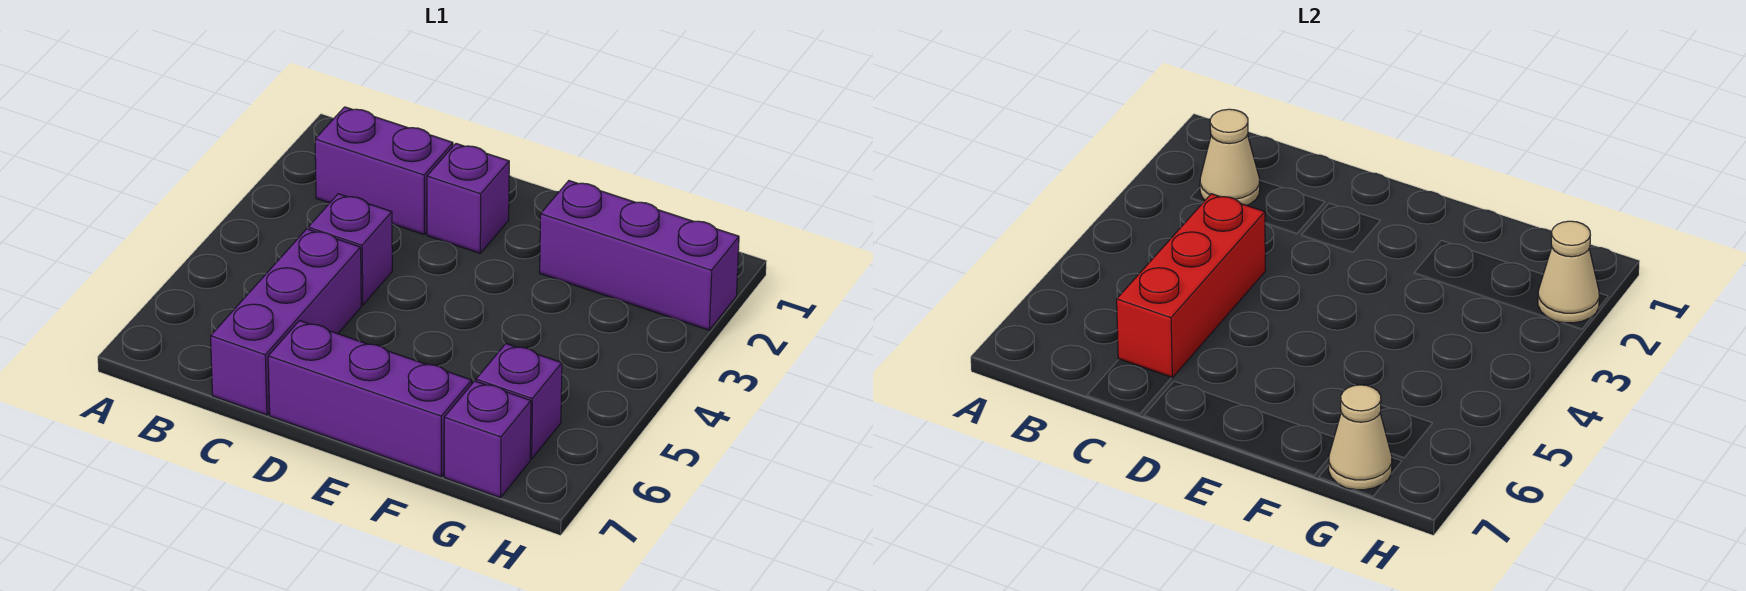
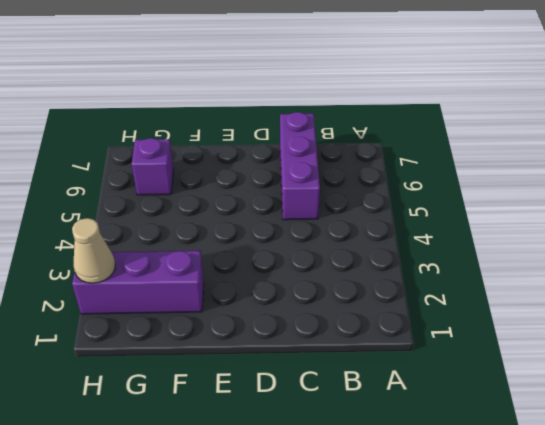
none -> purple brick B2:C2 level 1
none -> purple brick C4 level 1
none -> purple brick D2 level 1

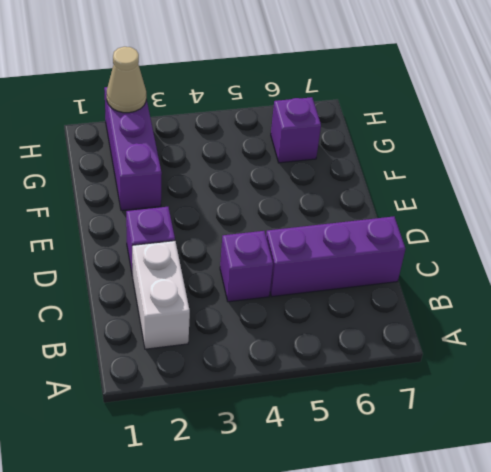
white brick B2:C2 level 1 -> purple brick B2:C2 level 1
none -> purple brick D7:F7 level 1
none -> purple brick G7 level 1
none -> tan cone B2 level 2

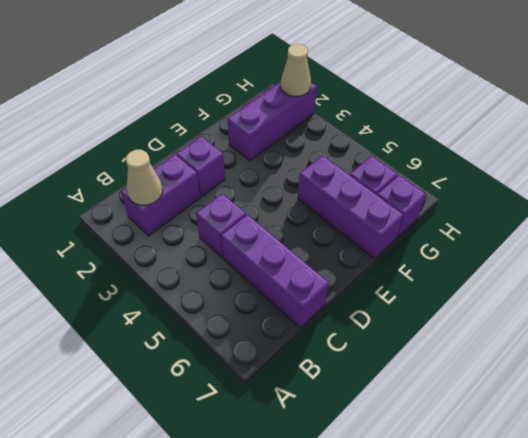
purple brick F5:F7 level 1 -> purple brick D7:F7 level 1
none -> red brick C4:C6 level 2
none -> tan cone G7 level 2

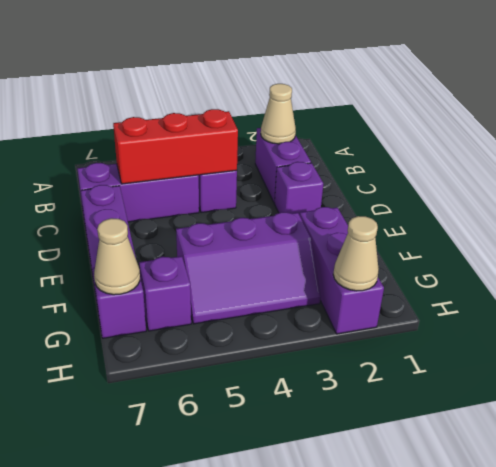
purple slope F3:G5 level 1 top F -> none

